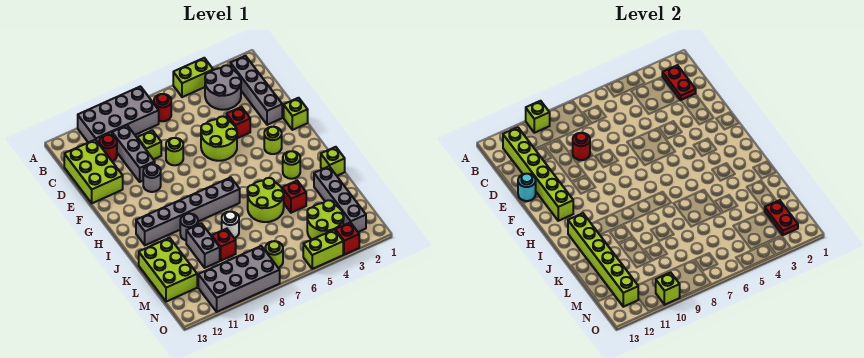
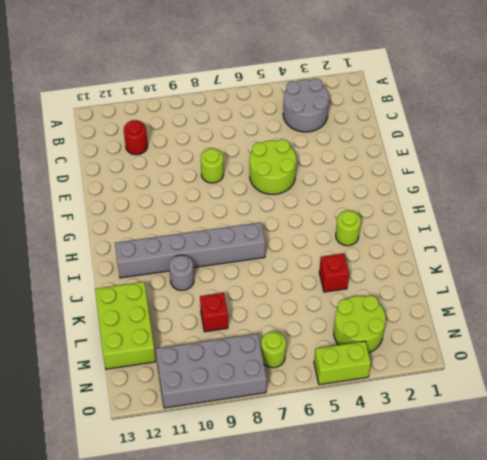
none -> lime brick A4:A5 level 1
none -> grey brick A8:B11 level 1
none -> grey brick B2:E2 level 1
none -> red round brick B7 level 1

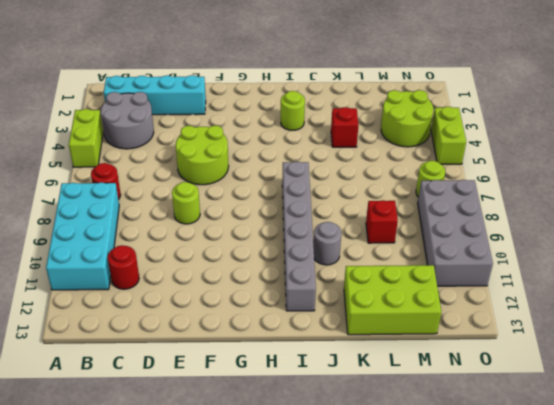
cyan brick A8:B11 level 1 -> grey brick A8:B11 level 1
cyan brick B2:E2 level 1 -> grey brick B2:E2 level 1
none -> grey brick C10:E10 level 1
none -> lime brick C12:E13 level 1
none -> lime brick D9 level 1
none -> red brick E4 level 1

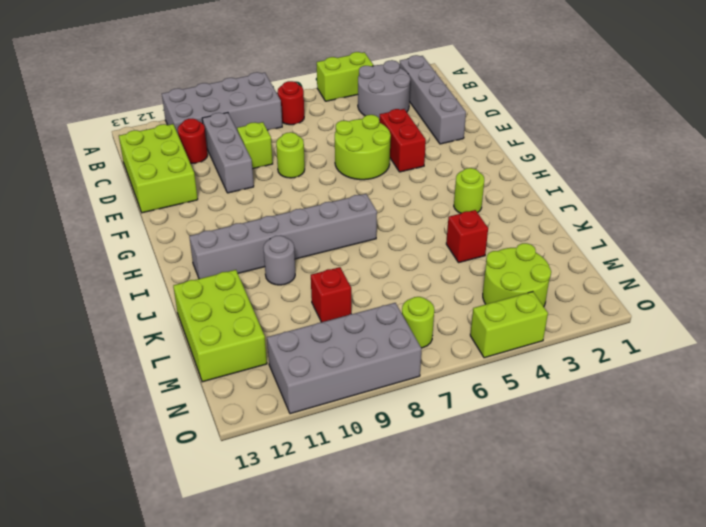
red brick E4:F4 level 1 -> red brick E4 level 1
none -> lime brick F1 level 1
none -> grey round brick F10 level 1
none -> lime round brick G3 level 1
none -> lime brick J1 level 1

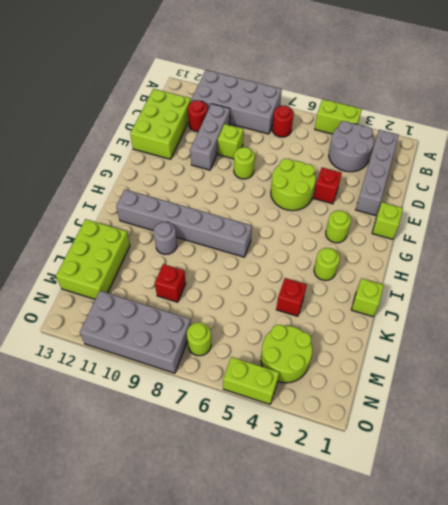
none -> grey round brick F10 level 1
none -> lime round brick J5:K6 level 1
none -> grey brick K2:N2 level 1
none -> white round brick K8 level 1

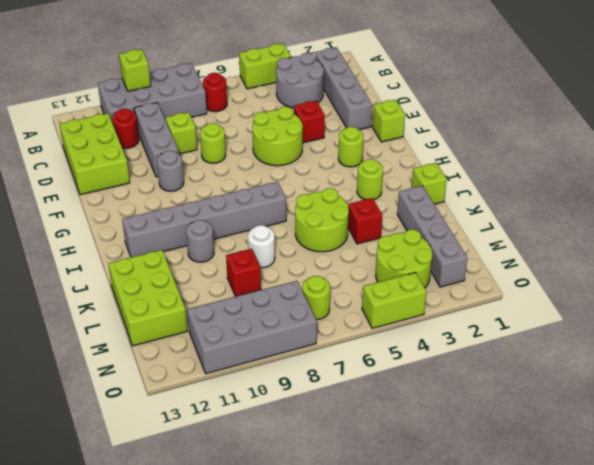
none -> grey brick K10:L10 level 1
none -> red brick O3 level 1
none -> red plate B2:C2 level 2
none -> lime brick B12:G12 level 2

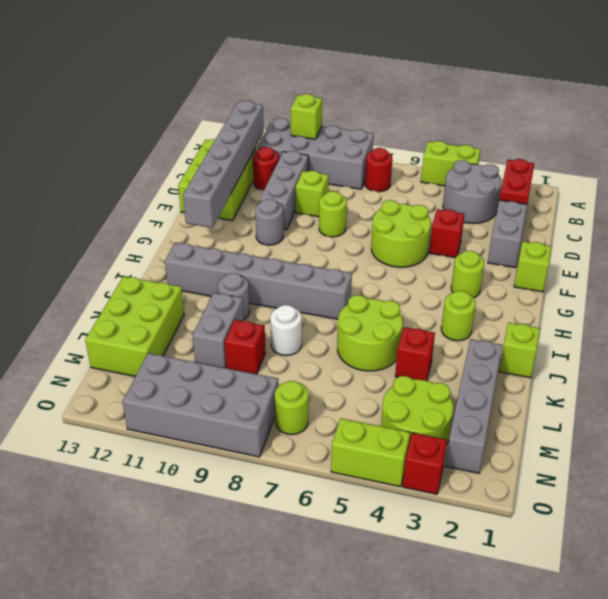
grey brick B12:G12 level 2 -> lime brick B12:G12 level 2
none -> red round brick D9 level 2
none -> cyan round brick E13 level 2
none -> lime brick I12:N12 level 2
none -> red plate M2:N2 level 2

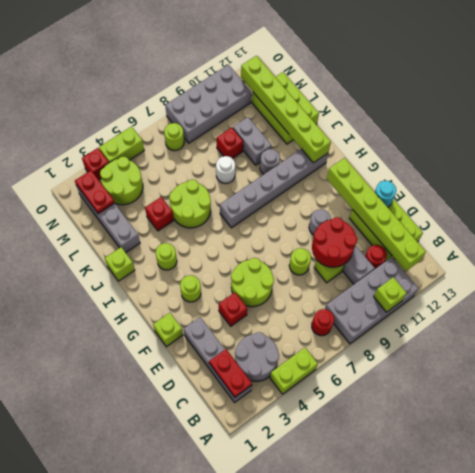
red round brick D9:E10 level 2 -> red round brick D9 level 2
none -> lime brick O10 level 2

